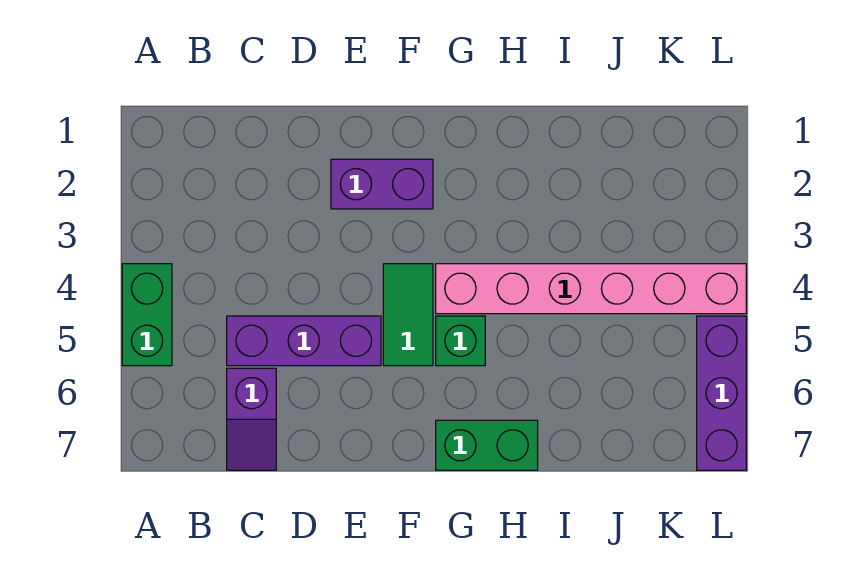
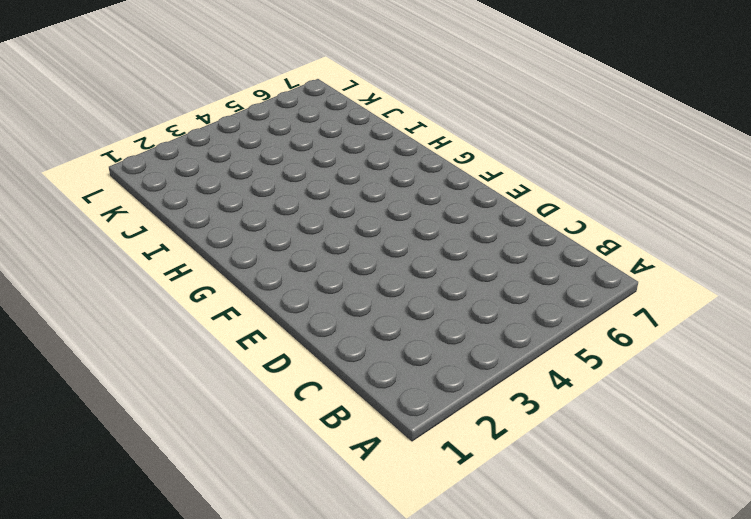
none -> green brick A4:A5 level 1
none -> purple brick C5:E5 level 1

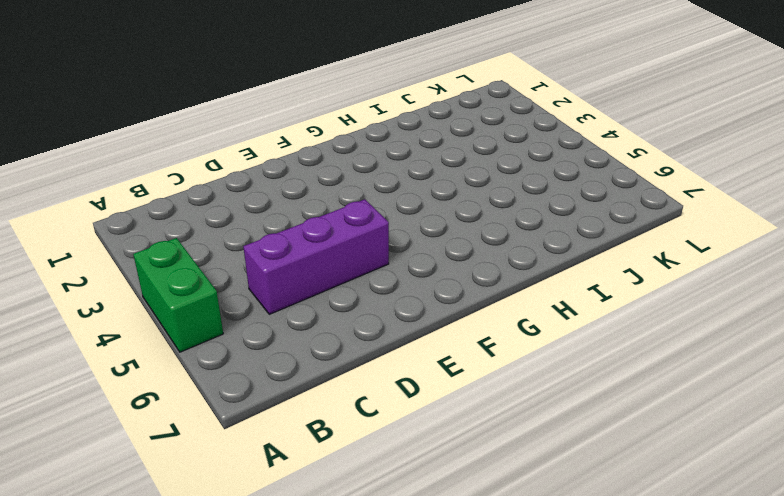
none -> purple slope C6:C7 level 1 top 6
none -> purple brick E2:F2 level 1

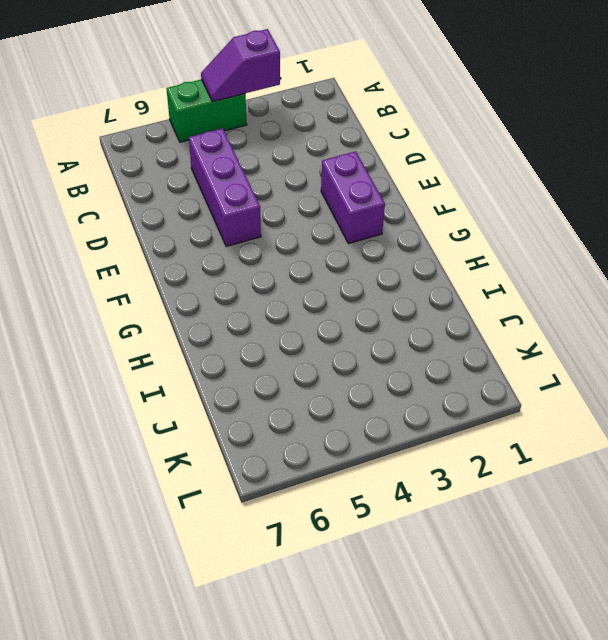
purple slope A3:A4 level 2 top 3 -> purple slope C6:C7 level 1 top 6
none -> green tile F4:F5 level 1
none -> pink brick G4:L4 level 1

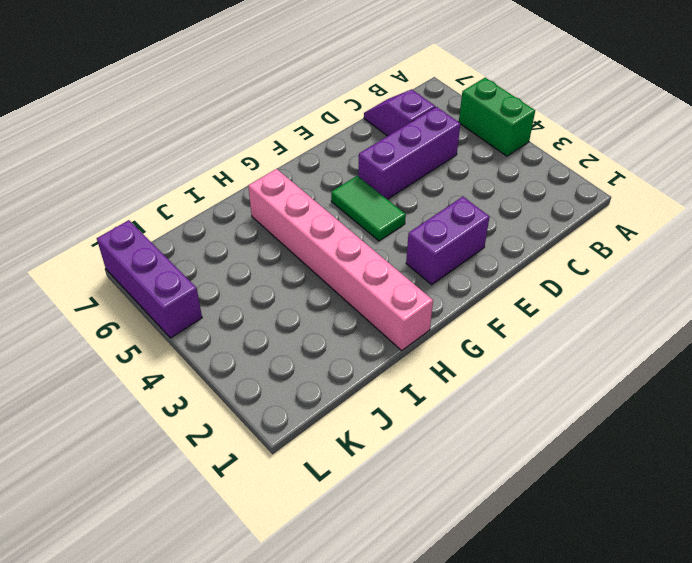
pink brick H1:H6 level 1 -> pink brick G4:L4 level 1
none -> green brick G5 level 1
none -> green brick G7:H7 level 1

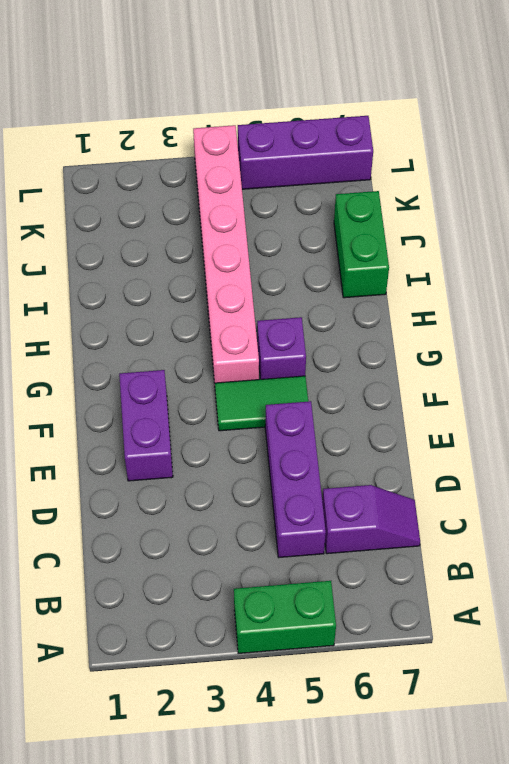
purple brick G5 level 1 -> green brick G5 level 1
green brick I7:J7 level 1 -> green brick G7:H7 level 1

